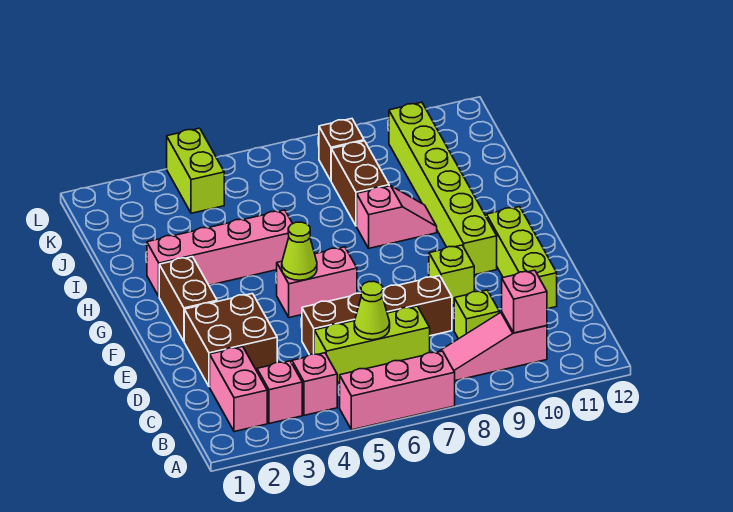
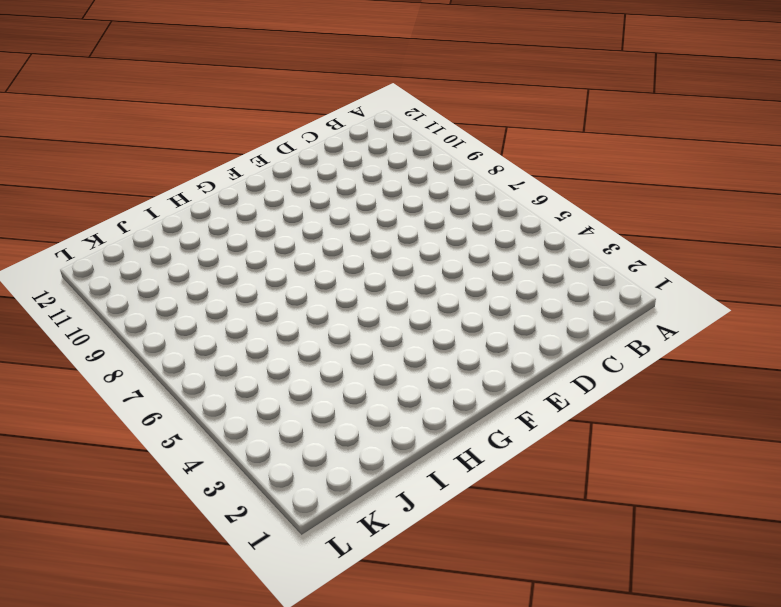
none -> pink brick A5:A7 level 1
none -> pink brick B2:C2 level 1
none -> pink brick B3 level 1

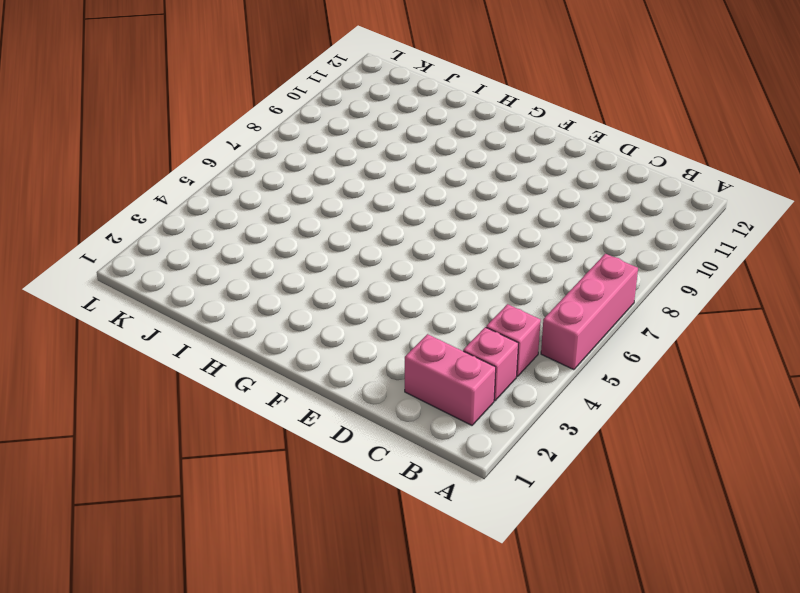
none -> pink slope B8:B10 level 1 top 10
none -> lime brick C5:C7 level 1
none -> lime brick C9 level 1

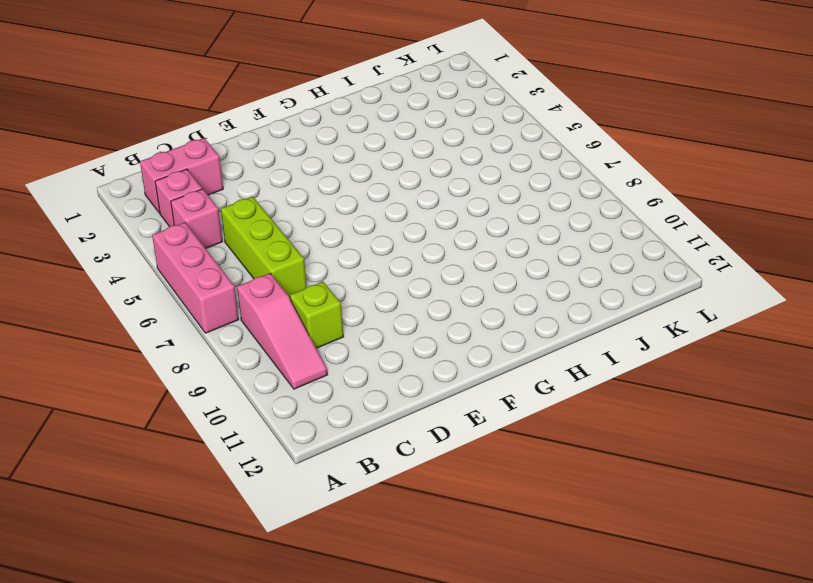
pink slope B8:B10 level 1 top 8 -> pink slope B8:B10 level 1 top 10
none -> brown brick D2:E3 level 1
none -> brown brick D5:D8 level 1
none -> lime brick D11:F11 level 1

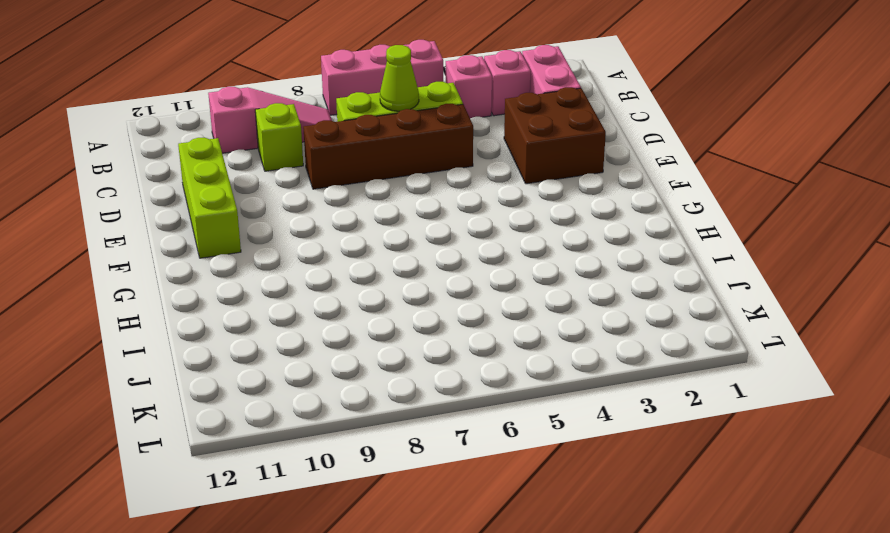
none -> lime brick E9 level 1
none -> brown brick F2:G2 level 1
none -> pink brick F5:F6 level 1

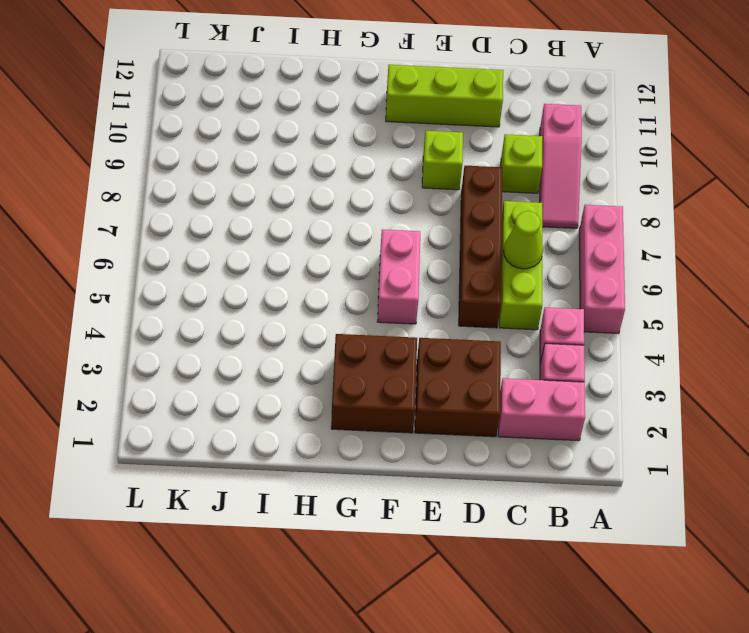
brown brick F2:G3 level 1 -> brown brick F2:G2 level 1
none -> lime brick F10:K10 level 1
none -> pink brick H2:H5 level 1
none -> pink slope H8:H9 level 1 top 8

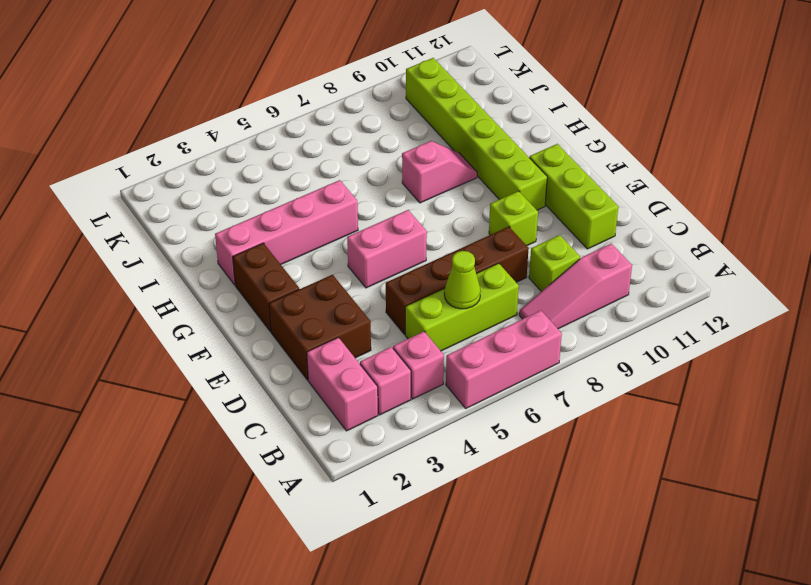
none -> brown brick I8:J8 level 1
none -> lime brick K4:L4 level 1
none -> brown brick K8 level 1

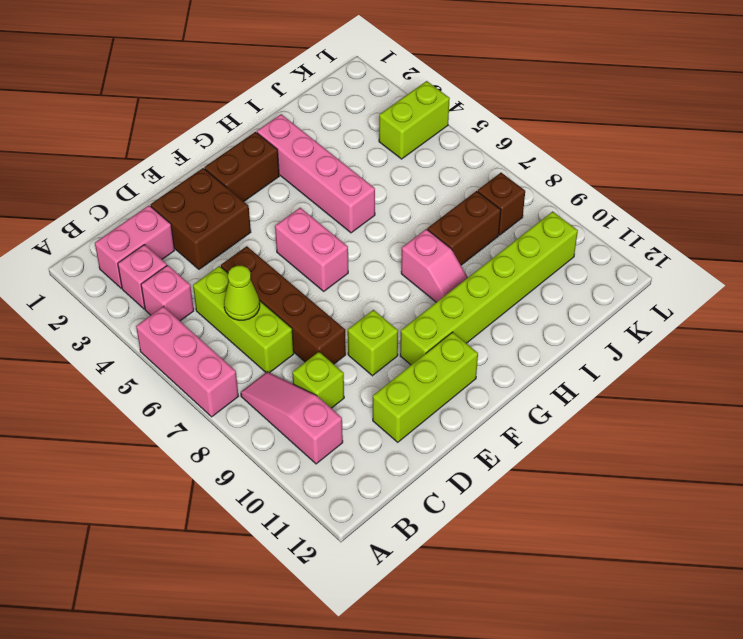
none -> pink brick B10 level 2
none -> lime cone F5 level 2

